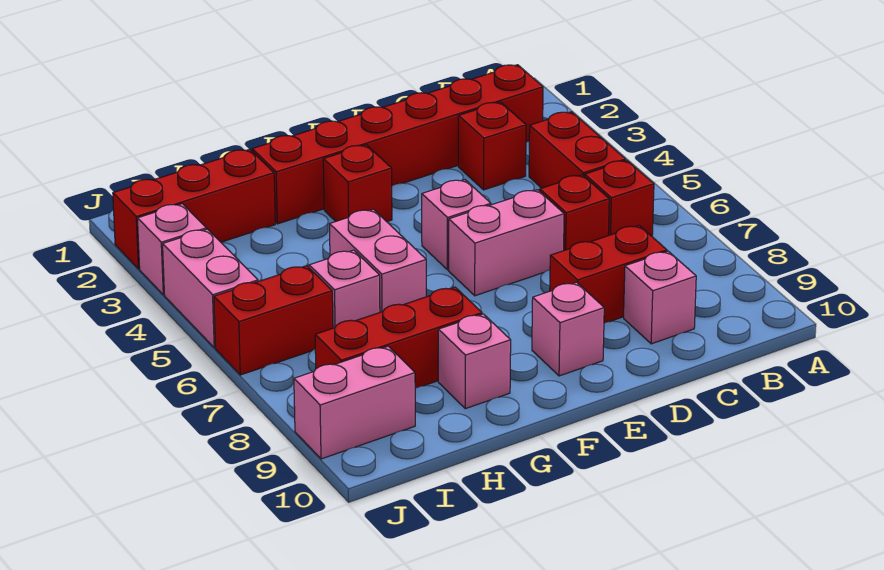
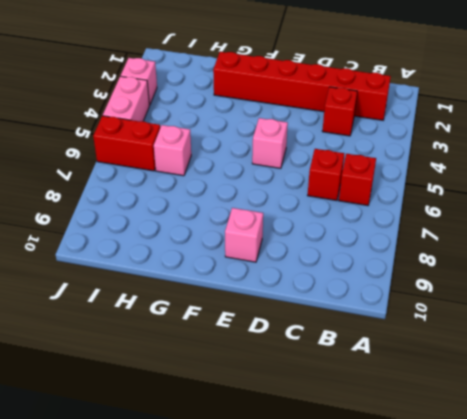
none -> red brick B4:B5 level 1
none -> red brick C8:D8 level 1
none -> pink brick C9 level 1

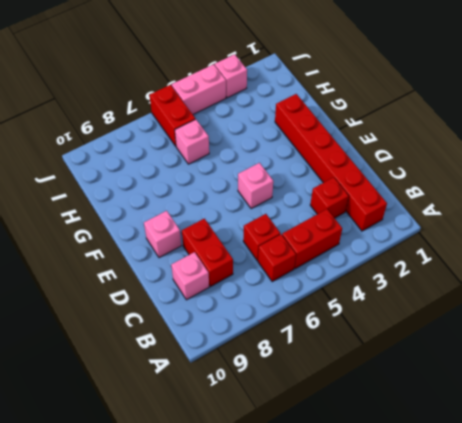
none -> pink brick D6:E6 level 1
none -> red brick F3 level 1
none -> pink brick G5:G6 level 1

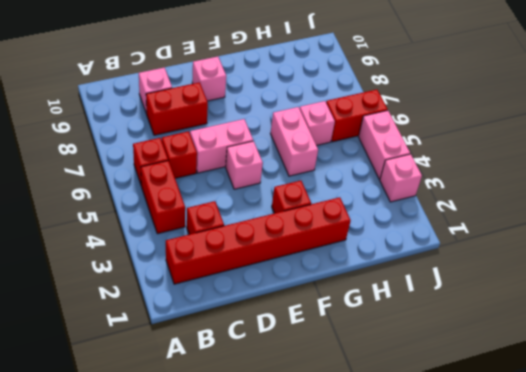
none -> red brick G8:I8 level 1
none -> pink brick G9 level 1
none -> red brick H2:J2 level 1

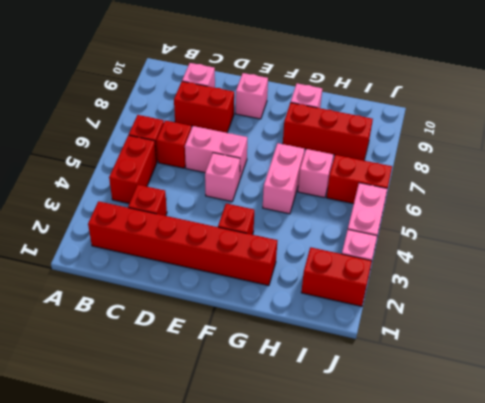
red brick I2:J2 level 1 -> red brick H2:J2 level 1
none -> pink brick I9:J9 level 1

